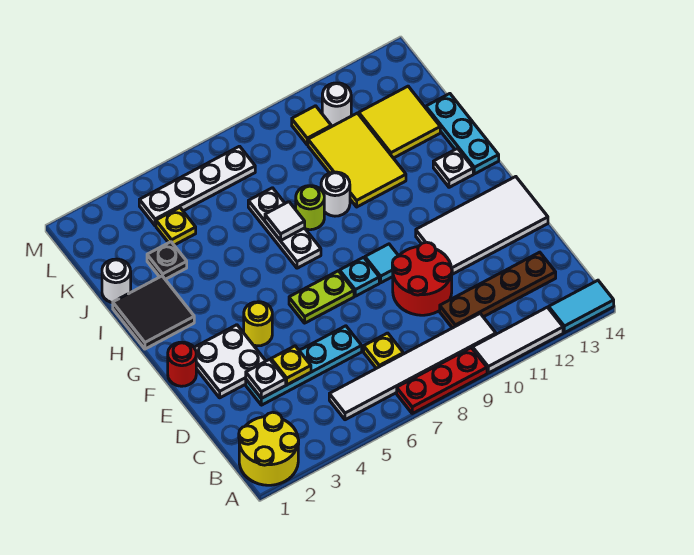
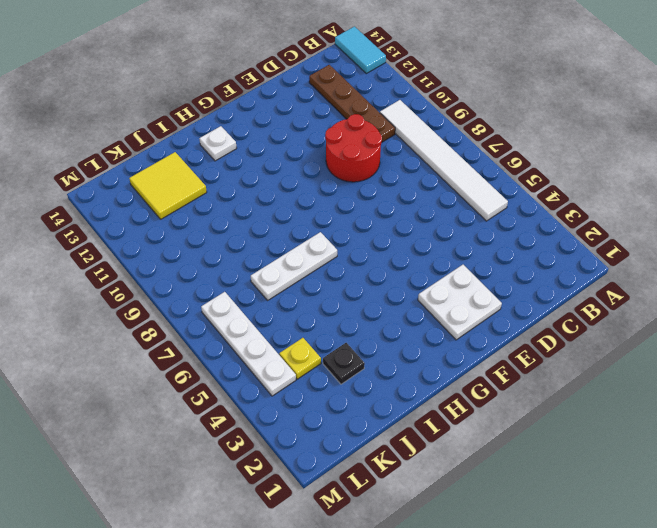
none -> yellow round brick A1:B2 level 1
none -> red plate A7:A9 level 1
none -> white tile A10:A12 level 1
none -> yellow plate C7 level 1

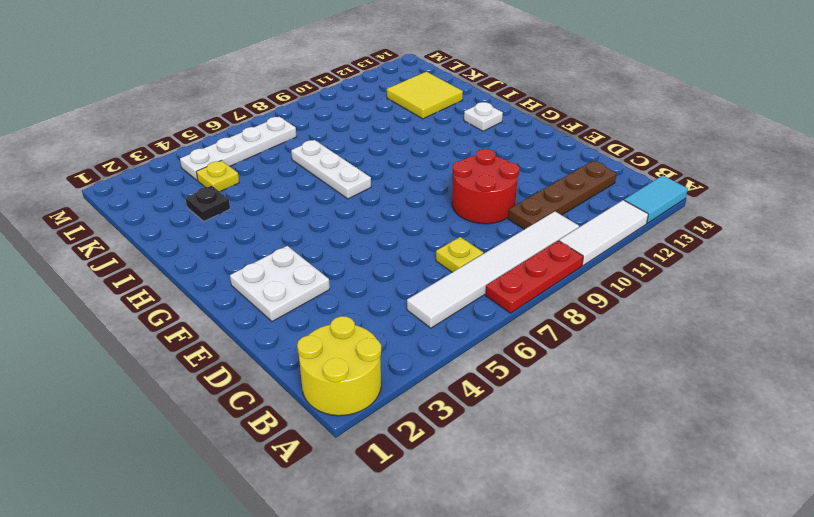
none -> cyan plate D3:D6 level 1
none -> white tile E11:F14 level 1
none -> red round brick F1 level 1
none -> yellow round brick F4 level 1

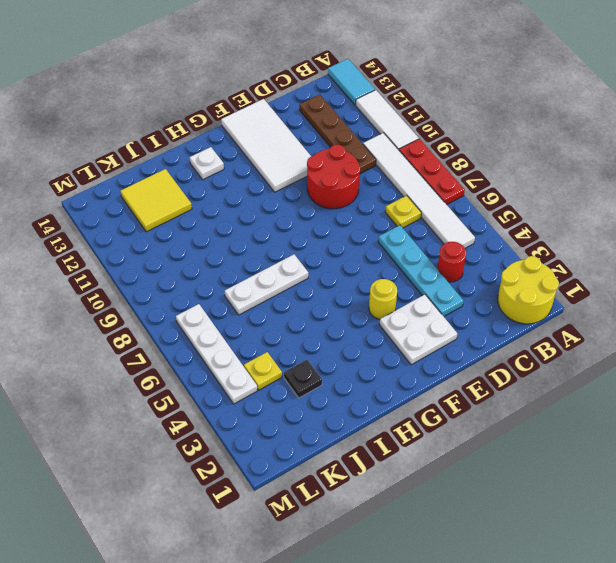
red round brick C4 level 1 -> red round brick F1 level 1
none -> lime plate F6:F7 level 1
none -> cyan plate F8 level 1
none -> cyan tile F9 level 1
none -> black tile H1:I2 level 1

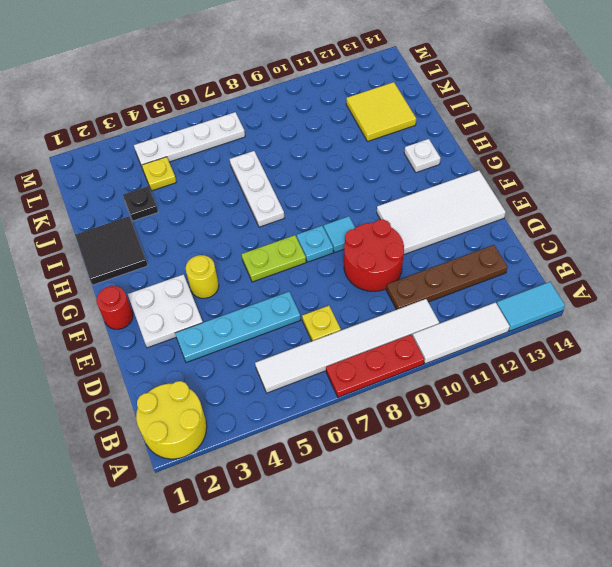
none -> cyan plate H14:J14 level 1
none -> lime round brick I8 level 1
none -> white round brick I9 level 1
none -> yellow tile I10:K11 level 1

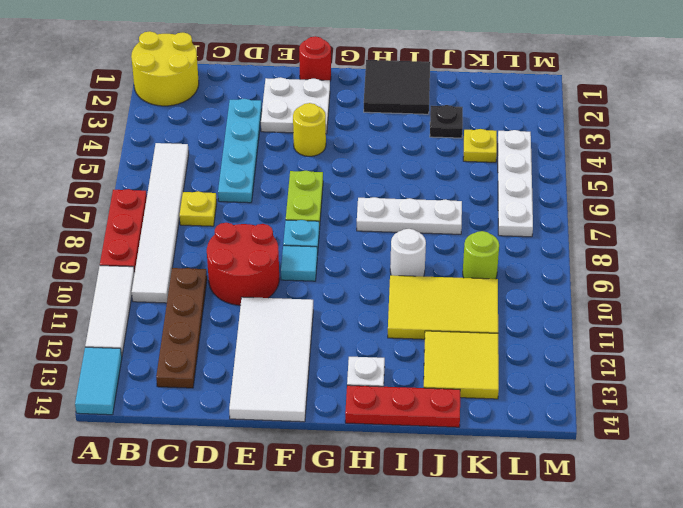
red plate H14:J14 level 1 -> cyan plate H14:J14 level 1
lime round brick K9 level 1 -> lime round brick I8 level 1
none -> white round brick J1 level 1
none -> yellow tile L10 level 1
none -> white round brick L11 level 1
none -> white plate D3 level 2

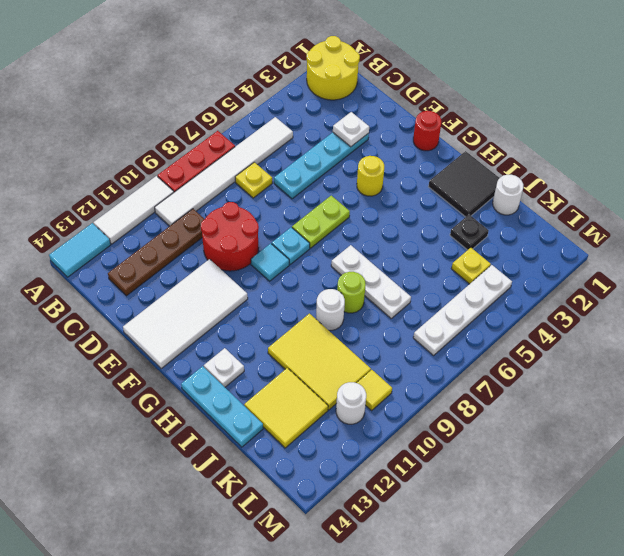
none -> white plate E2:F3 level 1
none -> yellow plate D4 level 2
none -> white tile I7 level 2

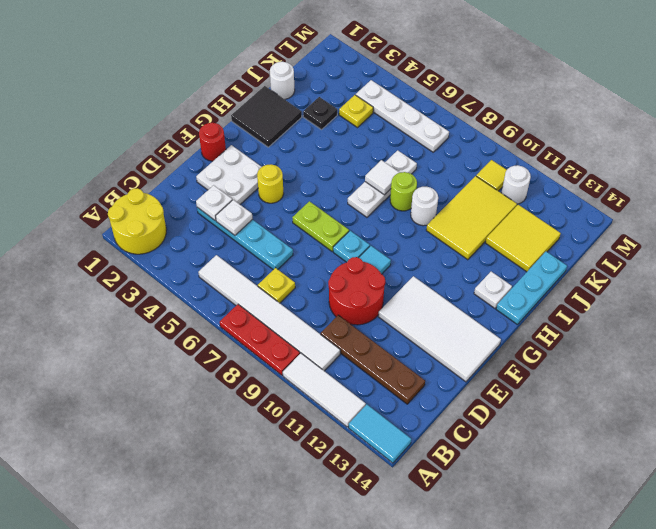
white plate D4 level 2 -> yellow plate D4 level 2

